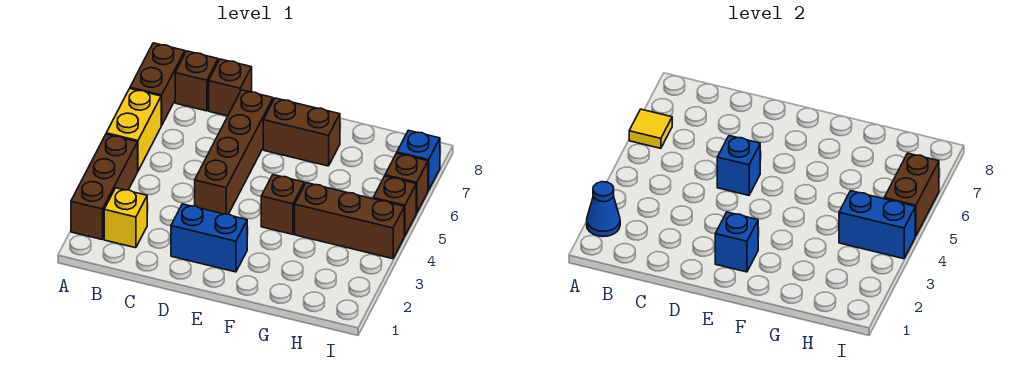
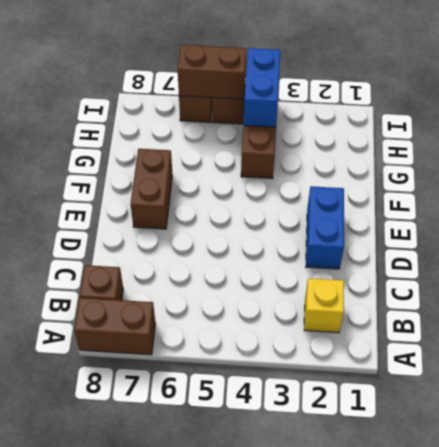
none -> brown brick A2:A4 level 1
none -> yellow brick A5:A6 level 1
none -> brown brick C8 level 1

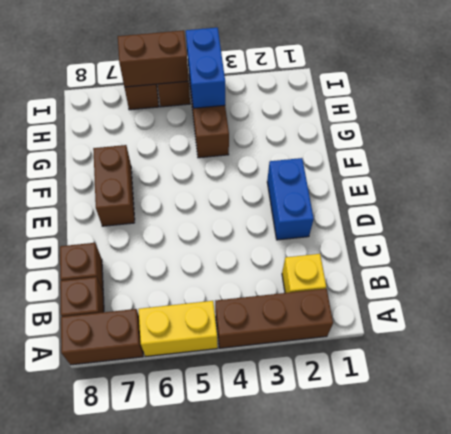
none -> brown brick D4:D7 level 1
none -> brown brick F4 level 1
none -> blue brick I7 level 1

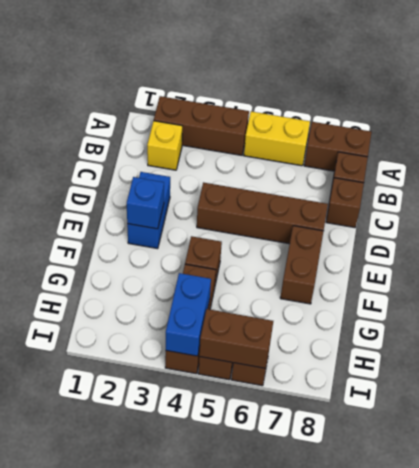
none -> blue brick I7 level 1
none -> blue cone A2 level 2
none -> yellow tile A6 level 2

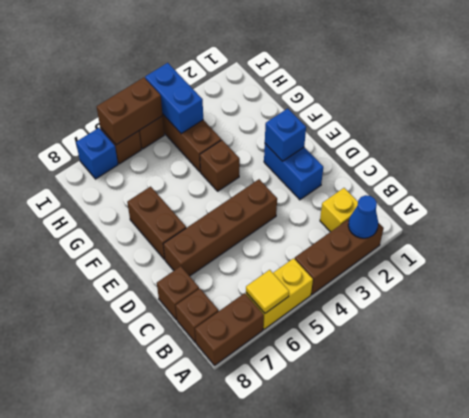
none -> blue brick D5 level 2

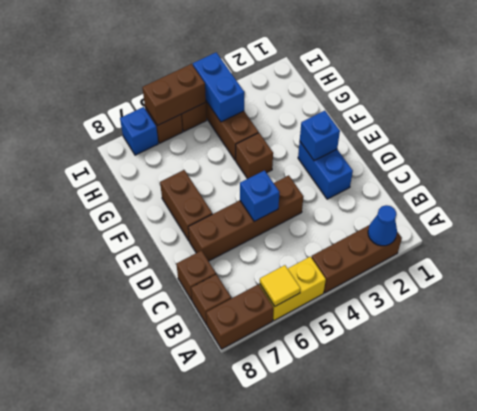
none -> yellow brick B2 level 1

